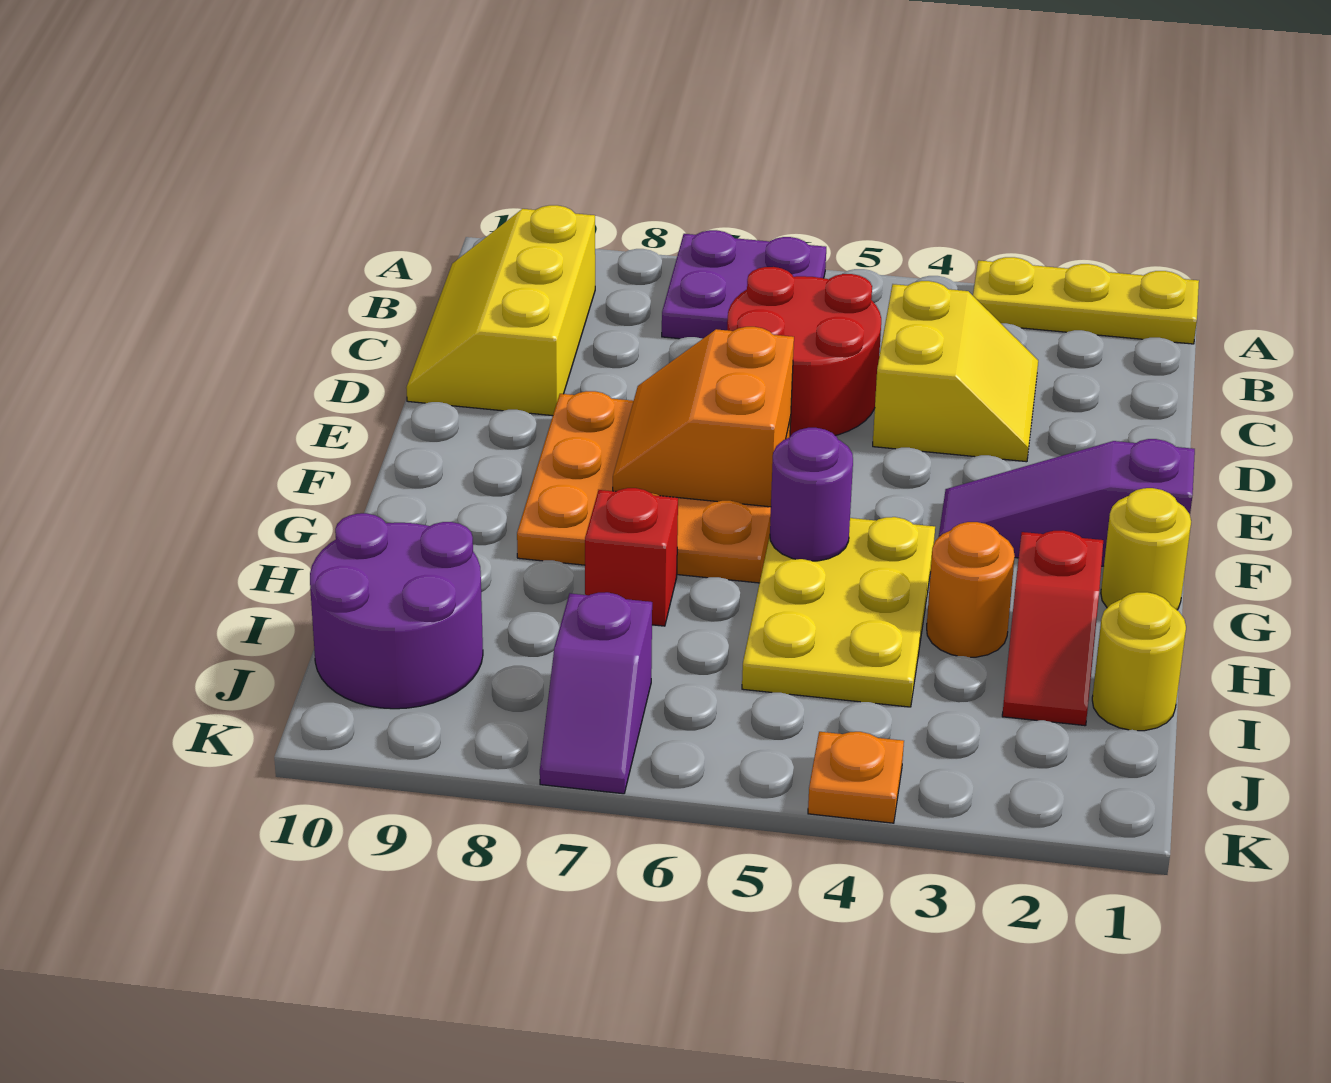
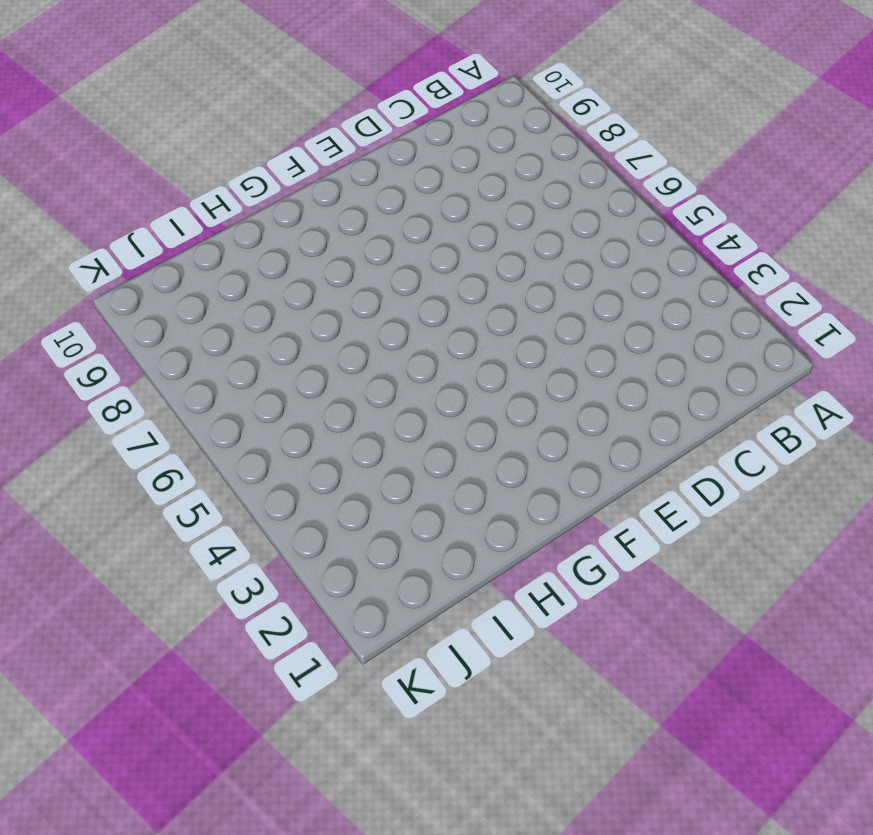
none -> yellow plate A1:A3 level 1
none -> purple plate A6:B7 level 1
none -> yellow slope B9:D10 level 1 top 9

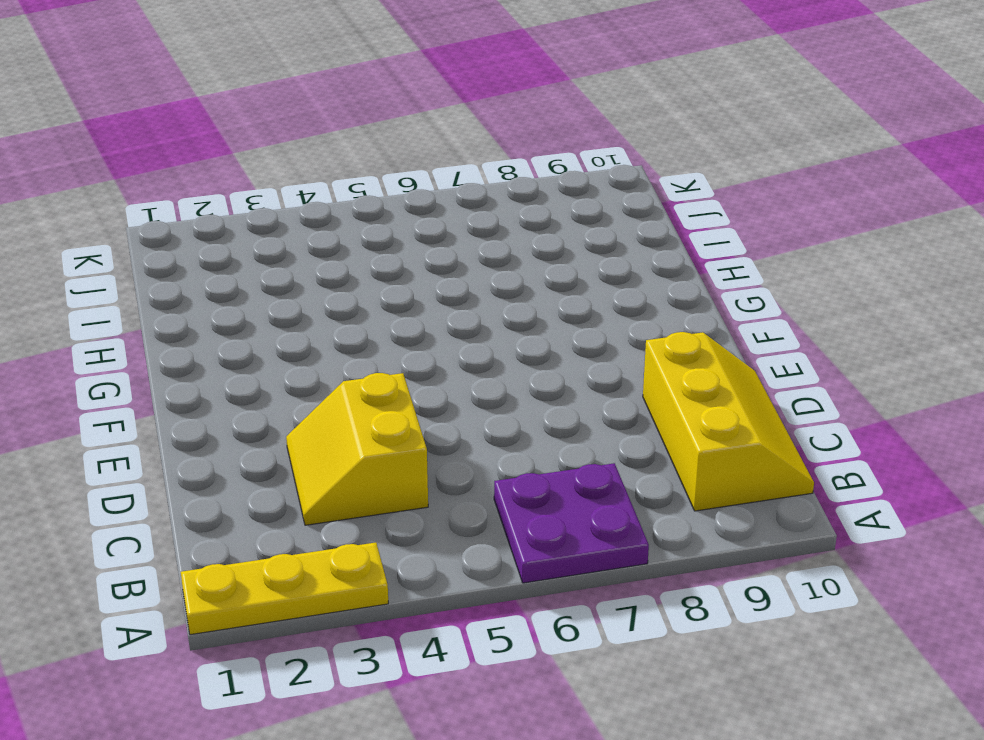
none -> red round brick C5:D6 level 1
none -> orange plate E6:G8 level 1
none -> purple slope F1:F3 level 1 top 1

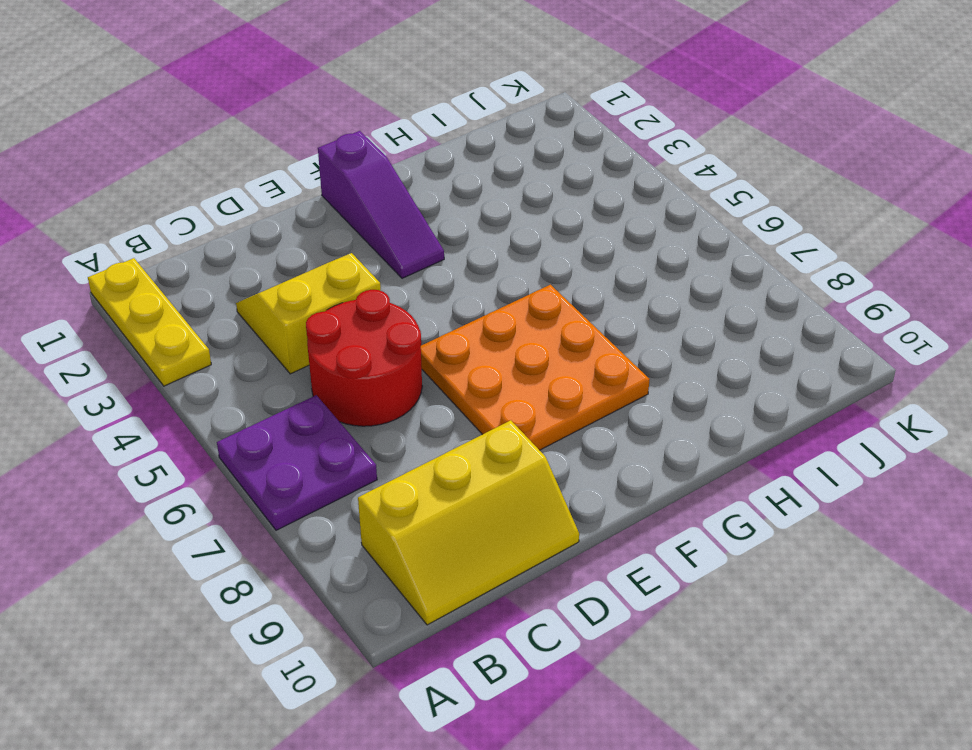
none -> yellow round brick G1 level 1
none -> yellow plate G4:I5 level 1
none -> red slope H2:I2 level 1 top H

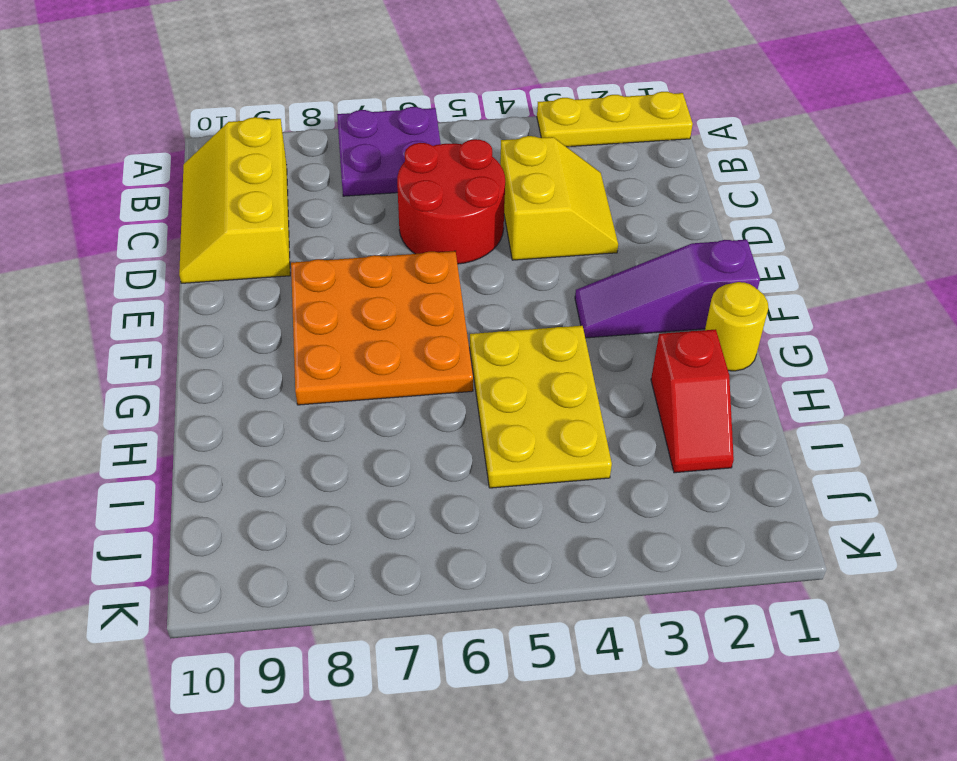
none -> orange round brick H3 level 1
none -> red brick H7 level 1
none -> yellow round brick I1 level 1

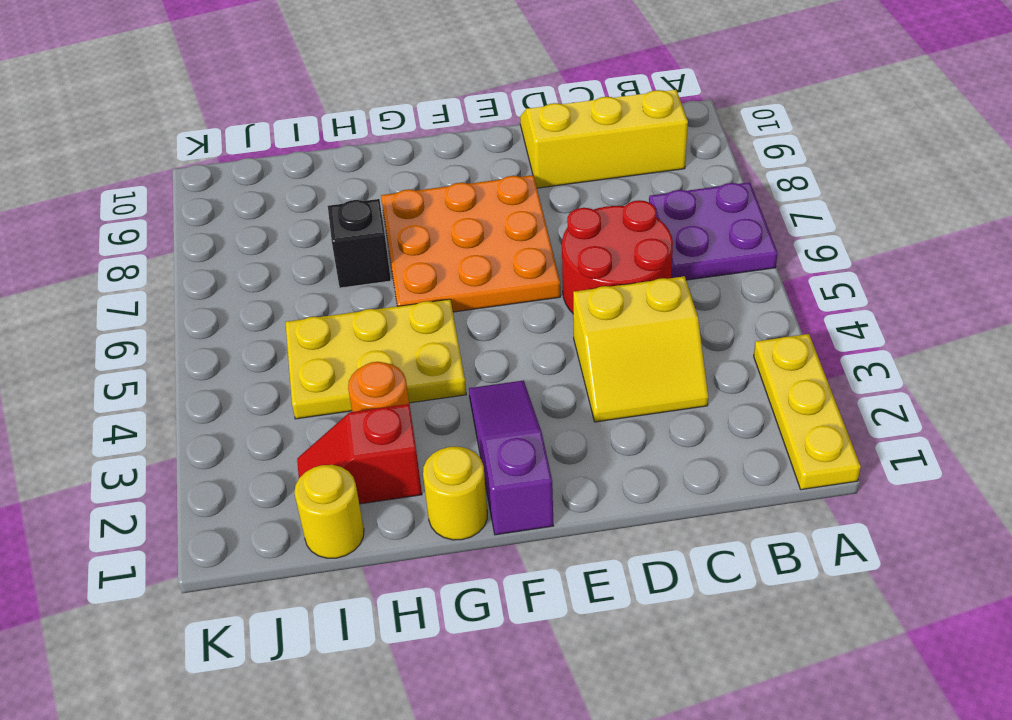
black brick H7 level 1 -> red brick H7 level 1
none -> purple round brick I9:J10 level 1
none -> purple slope J7:K7 level 1 top J
none -> orange plate K4 level 1

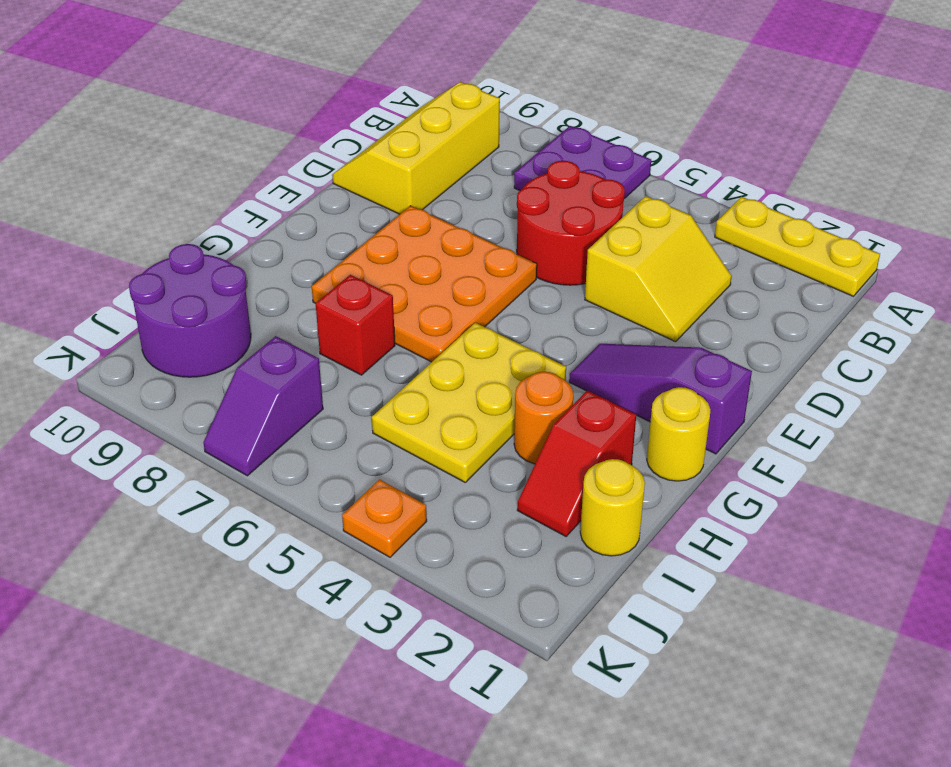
none -> orange slope E6:F7 level 2 top 6
none -> purple round brick G5 level 2

